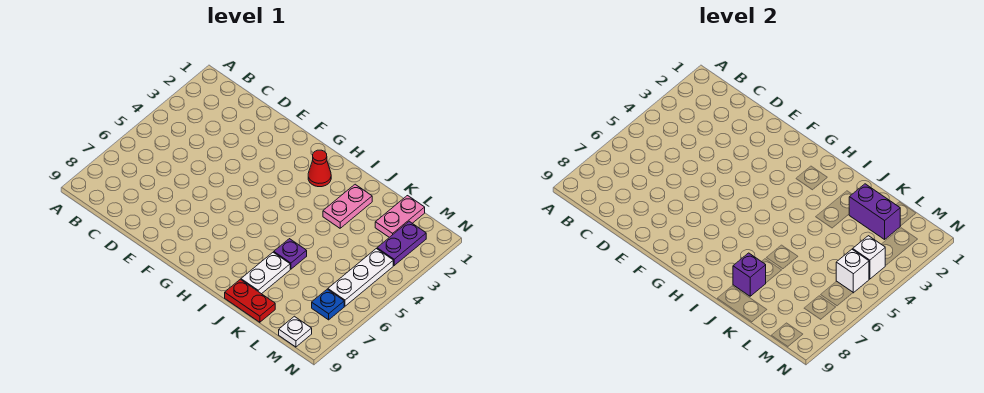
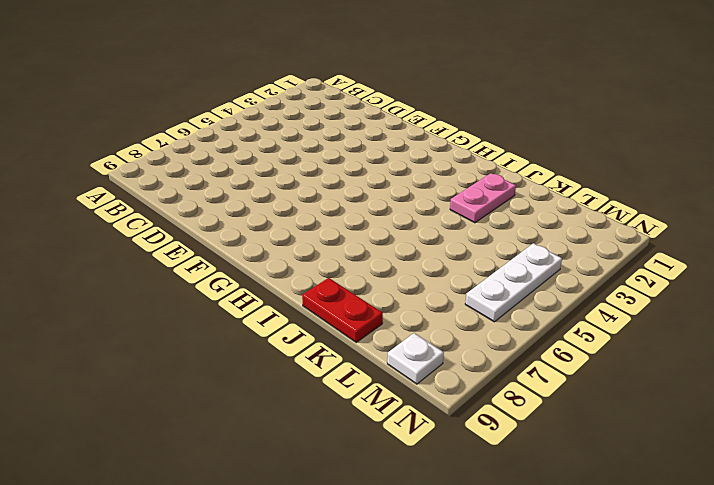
none -> red cone H2 level 1
none -> purple plate J6 level 1
none -> white plate J7:J8 level 1

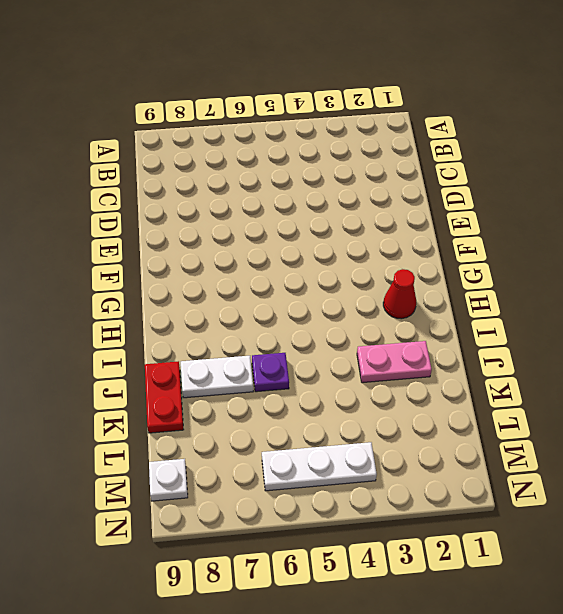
none -> pink plate L1:L2 level 1
none -> purple plate M2:M3 level 1
none -> blue plate M7 level 1

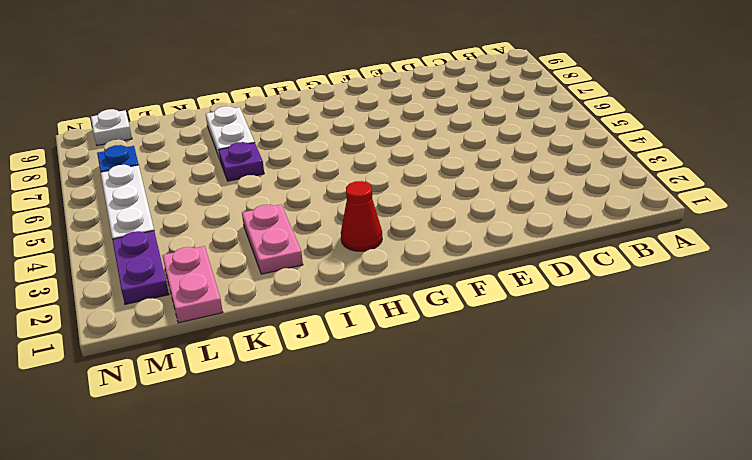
none -> red plate J9:K9 level 1
none -> purple brick J8 level 2
none -> purple brick K2:L2 level 2

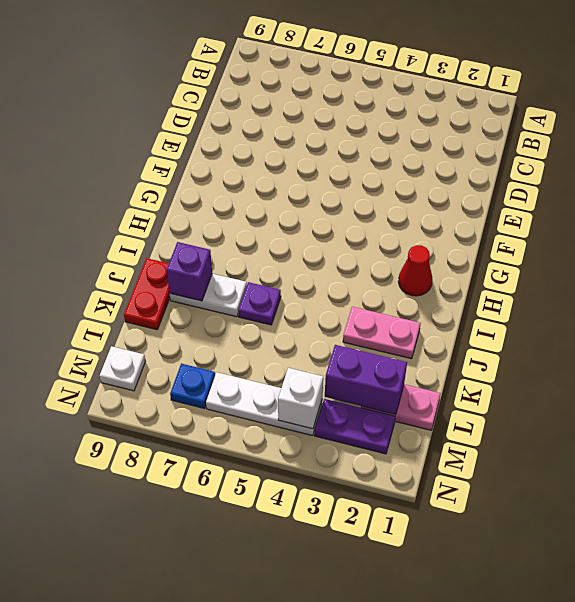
purple brick L2:L3 level 2 -> purple brick K2:L2 level 2
none -> white brick M5 level 2

